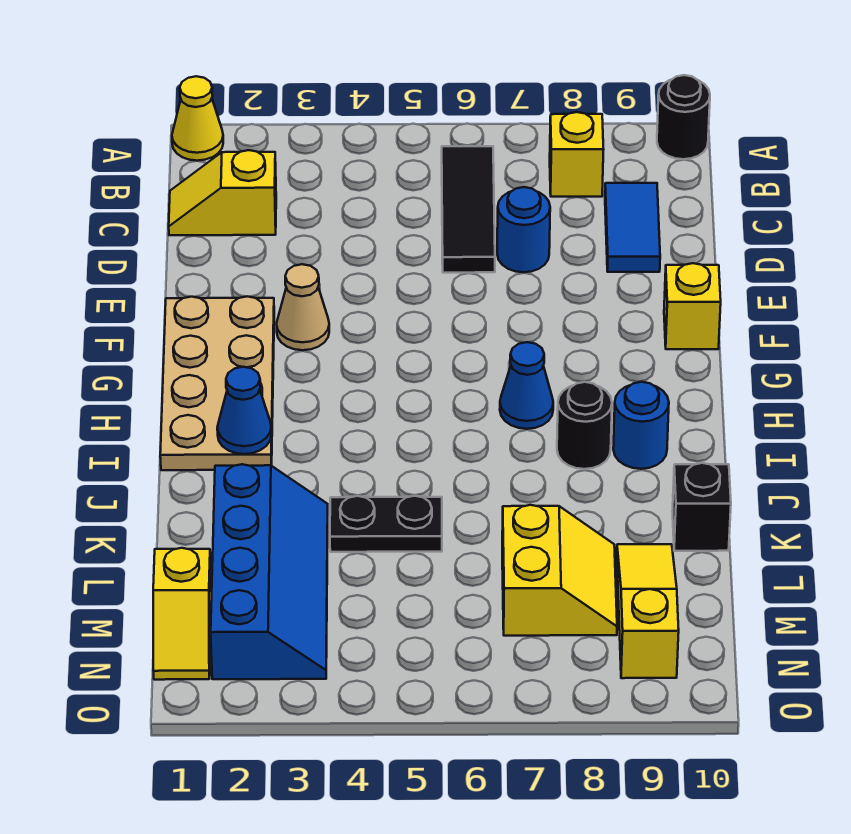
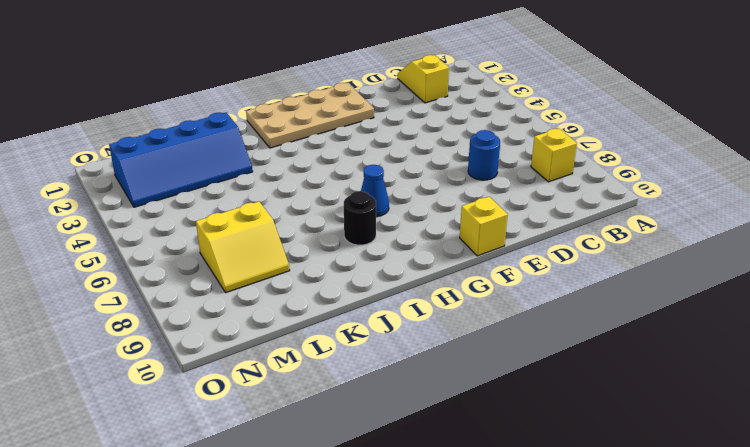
none -> yellow cone A1 level 1
none -> black round brick A10 level 1
none -> black tile B6:D6 level 1

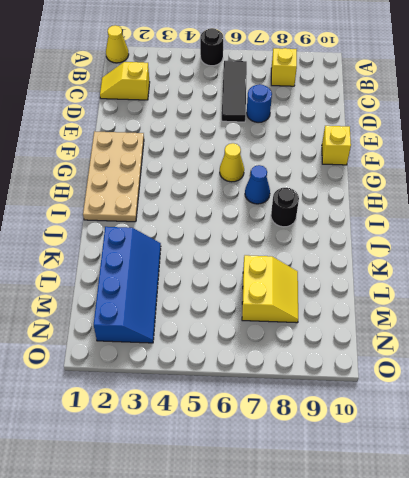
black round brick A5 level 1 -> black round brick A10 level 1
yellow cone G6 level 1 -> none
none -> blue tile C9:D9 level 1
none -> tan cone F3 level 1
none -> blue round brick I9 level 1

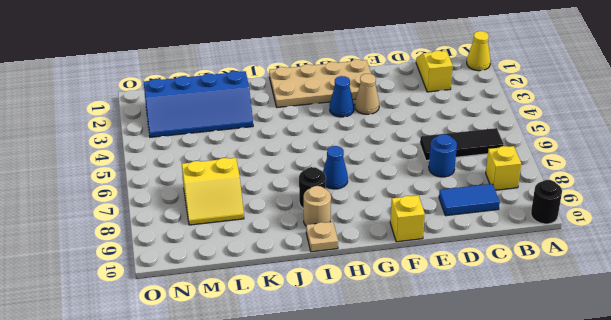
blue cone G3 level 1 -> blue cone I2 level 2
tan round brick I9 level 1 -> blue round brick I9 level 1
tan plate I10 level 1 -> none
none -> black plate K4:K5 level 1
none -> black brick K10 level 1
none -> yellow slope L9:N9 level 1 top N

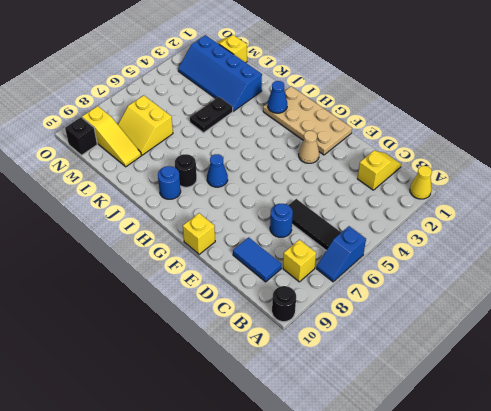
blue slope A6:A7 level 1 top 6 -> none
black brick N10 level 1 -> black brick K10 level 1

